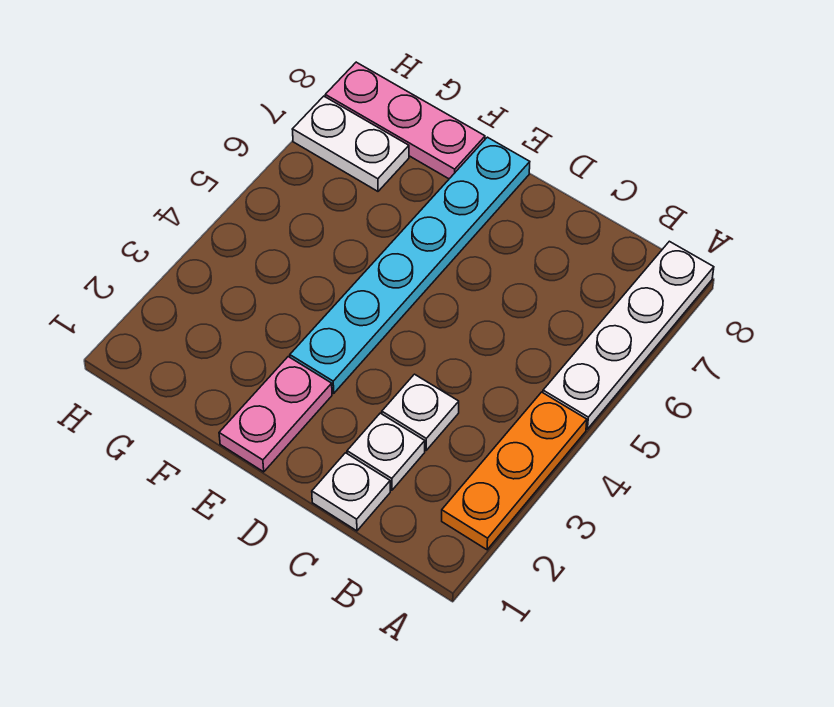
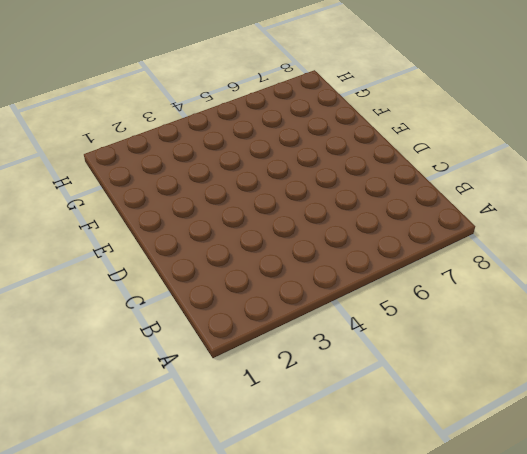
none -> orange plate A2:A4 level 1
none -> white plate A5:A8 level 1

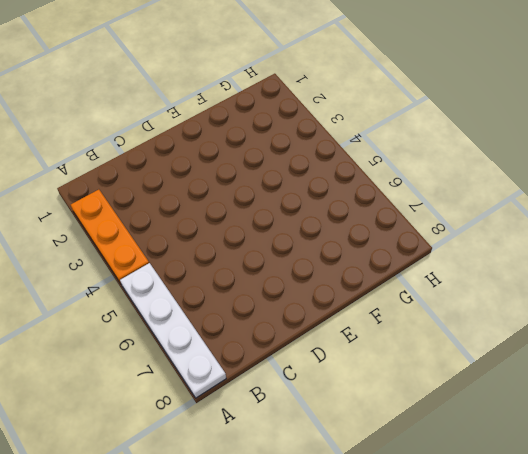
none -> white plate C1 level 1
none -> white plate C2 level 1

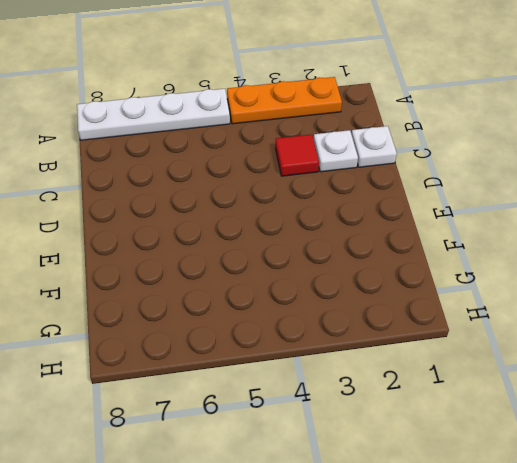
red tile C3 level 1 -> white plate C3 level 1
none -> pink plate E1:E2 level 1
none -> cyan plate E3:E8 level 1

